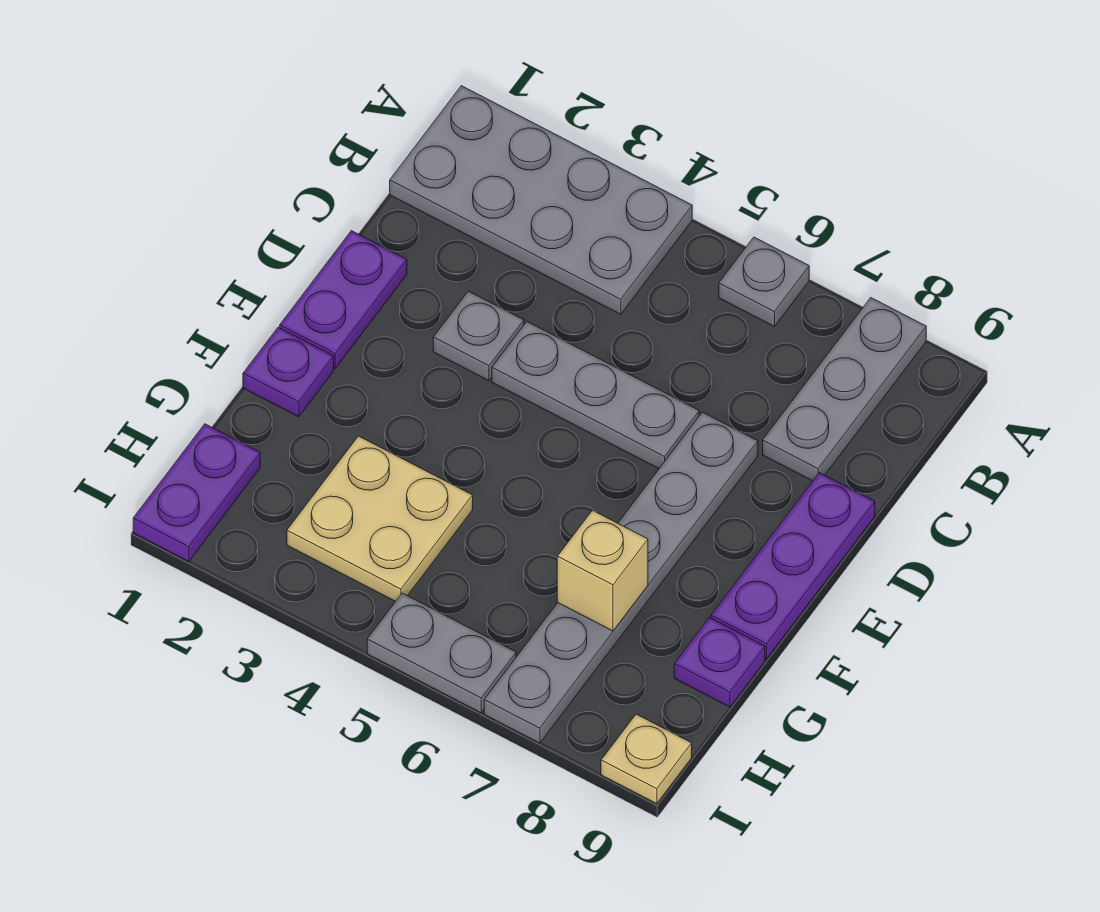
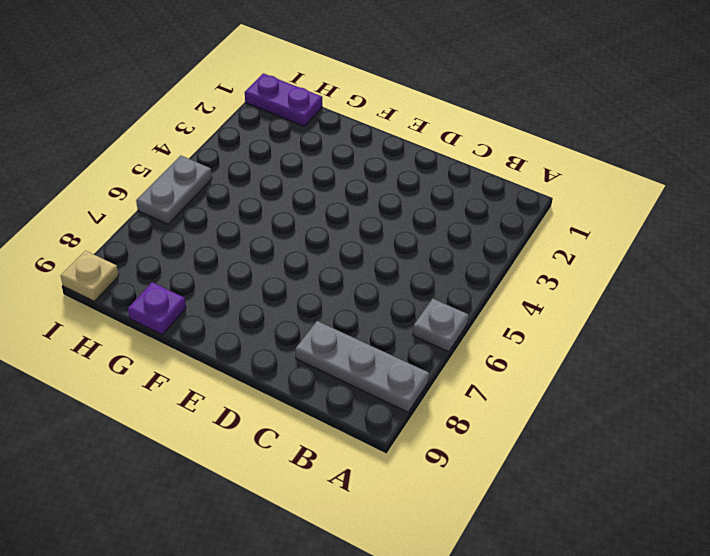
none -> grey plate A1:B4 level 1
none -> purple plate D1:E1 level 1
none -> grey plate D3 level 1

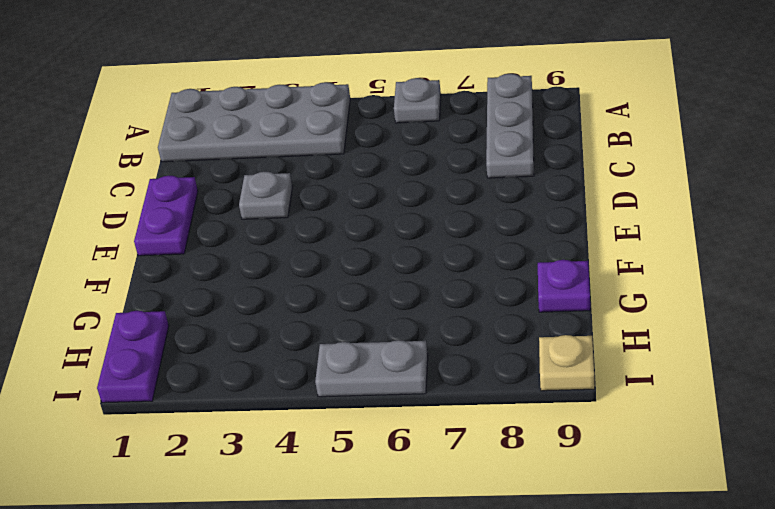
none -> grey plate D4:D6 level 1
none -> grey plate D7:I7 level 1
none -> purple plate D9:F9 level 1

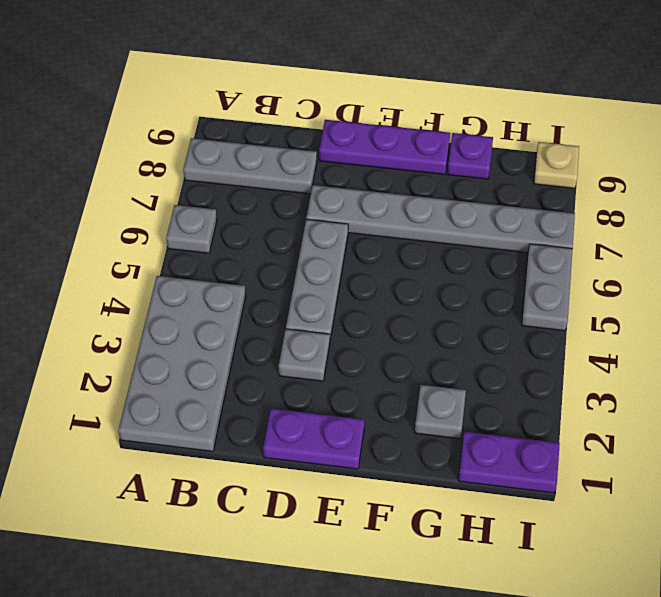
grey plate G2 level 1 -> none
none -> purple plate F1 level 1
none -> tan plate G3:H4 level 1
none -> tan brick G7 level 2

